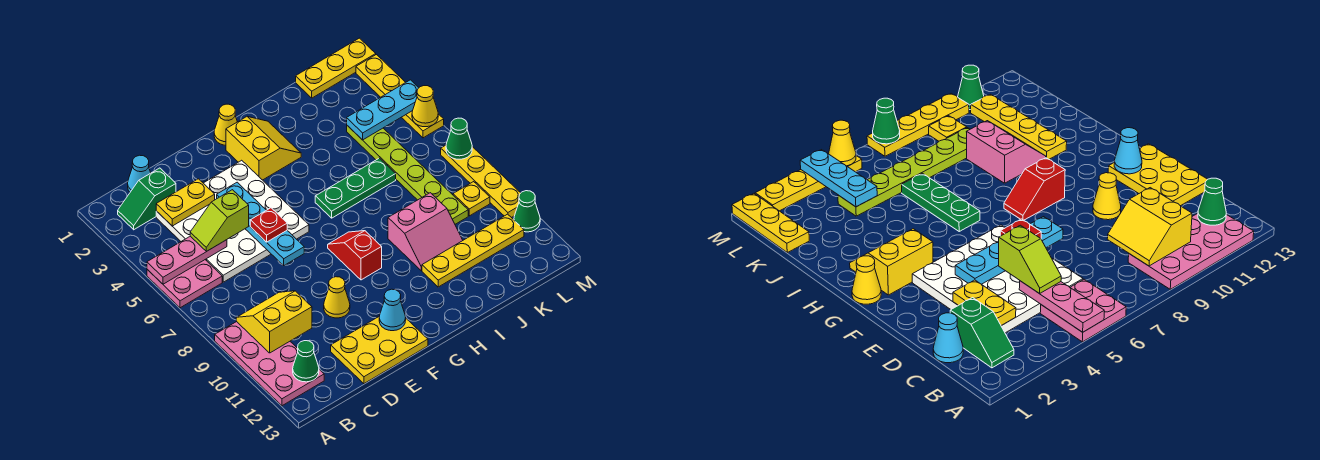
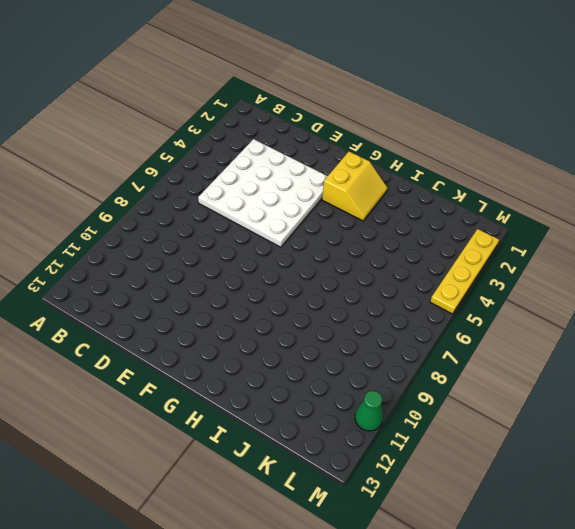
none -> pink plate A5:B6 level 1
none -> pink plate A9:B12 level 1
none -> green slope B2:C2 level 1 top C
none -> cyan cone C1 level 1

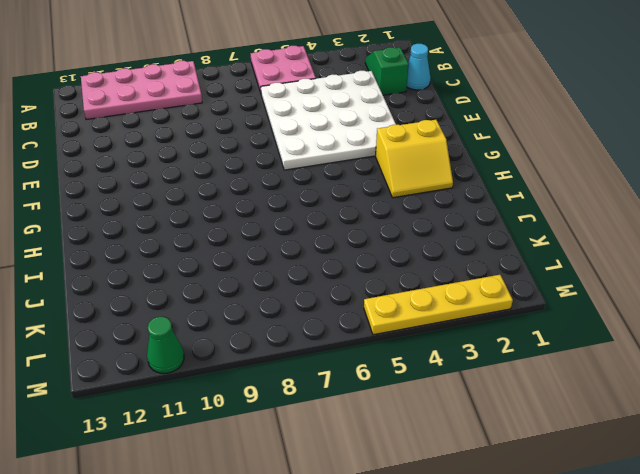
none -> yellow plate D12:F13 level 1
none -> yellow cone E10 level 1
none -> yellow cone G1 level 1
none -> red slope G8:G9 level 1 top 9

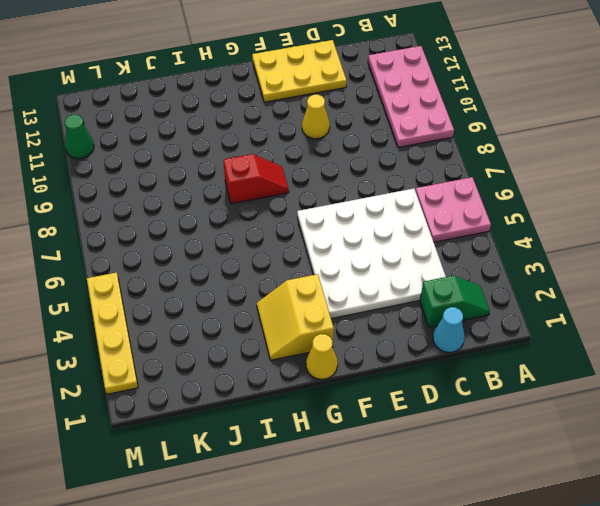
red slope G8:H8 level 1 top H -> red slope G8:G9 level 1 top 9
none -> green plate H6:J6 level 1
none -> pink slope I9:J10 level 1 top 9
none -> yellow plate I11:L11 level 1
none -> yellow plate K1:M1 level 1

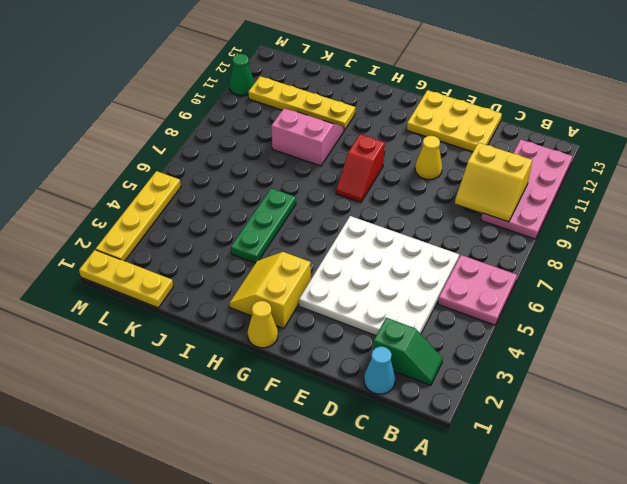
green plate I4:I6 level 1 -> green plate H6:J6 level 1
none -> lime plate K4:K9 level 1
none -> yellow plate L9 level 1
none -> yellow plate M7:M10 level 1
none -> pink plate A5:C5 level 2

